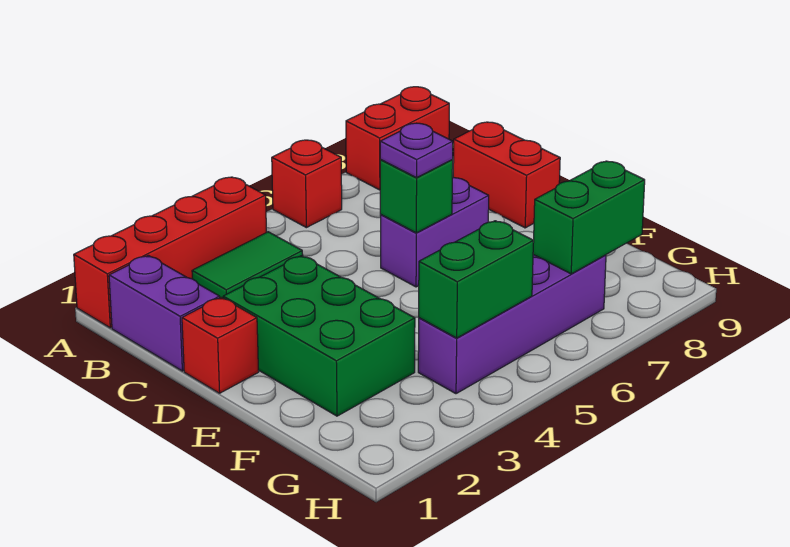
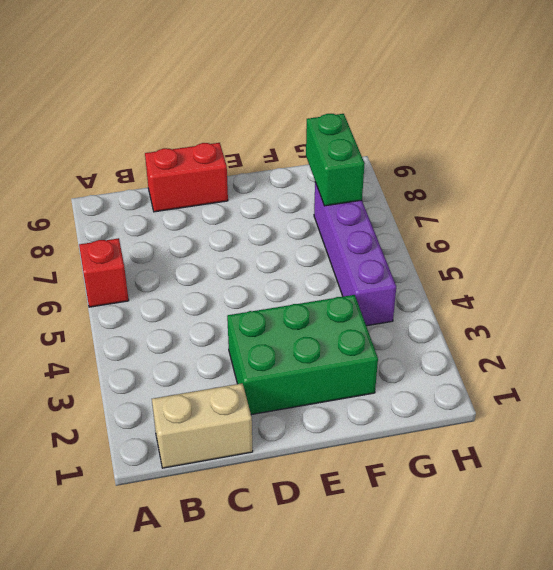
tan brick B1:C1 level 1 -> purple brick B1:C1 level 1
none -> red brick A1:A4 level 1
none -> red brick A8:A9 level 1
none -> green tile B3:B4 level 1

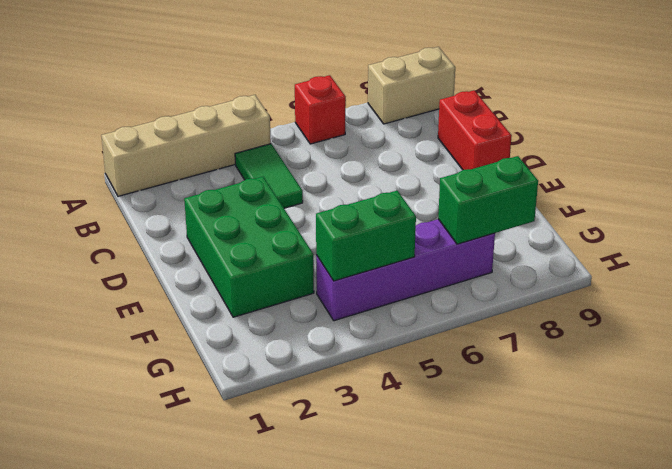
tan brick A1:A4 level 1 -> red brick A1:A4 level 1
tan brick A8:A9 level 1 -> red brick A8:A9 level 1
green tile B4:C4 level 1 -> green tile B3:B4 level 1
none -> purple brick B1:C1 level 1
none -> red brick D1 level 1
none -> purple brick D6:D7 level 1

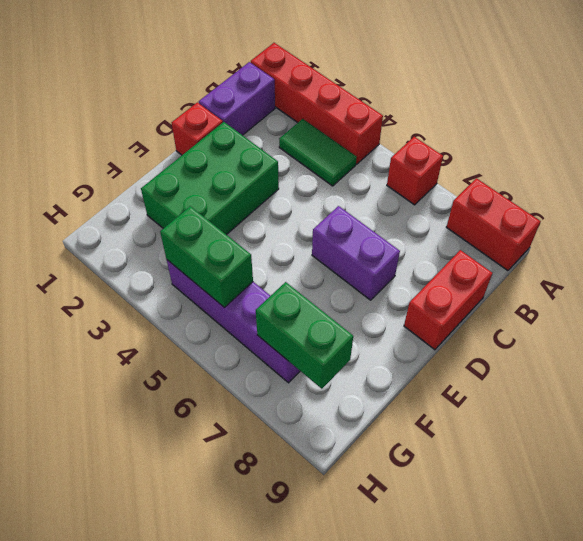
none -> green brick D6 level 2
none -> purple plate D6 level 3

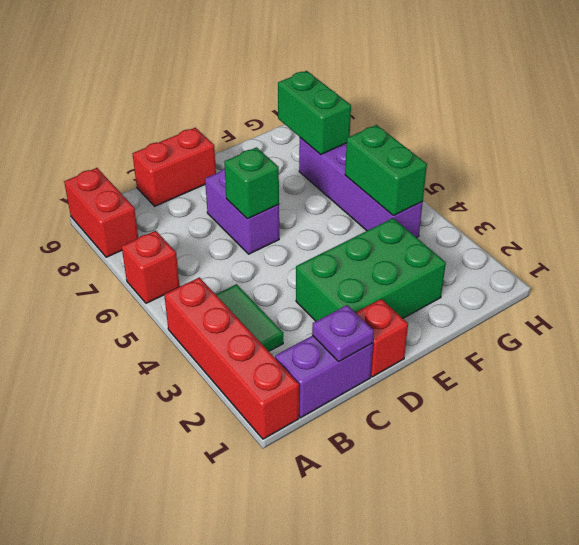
purple plate C1 level 2 -> purple plate D6 level 3

